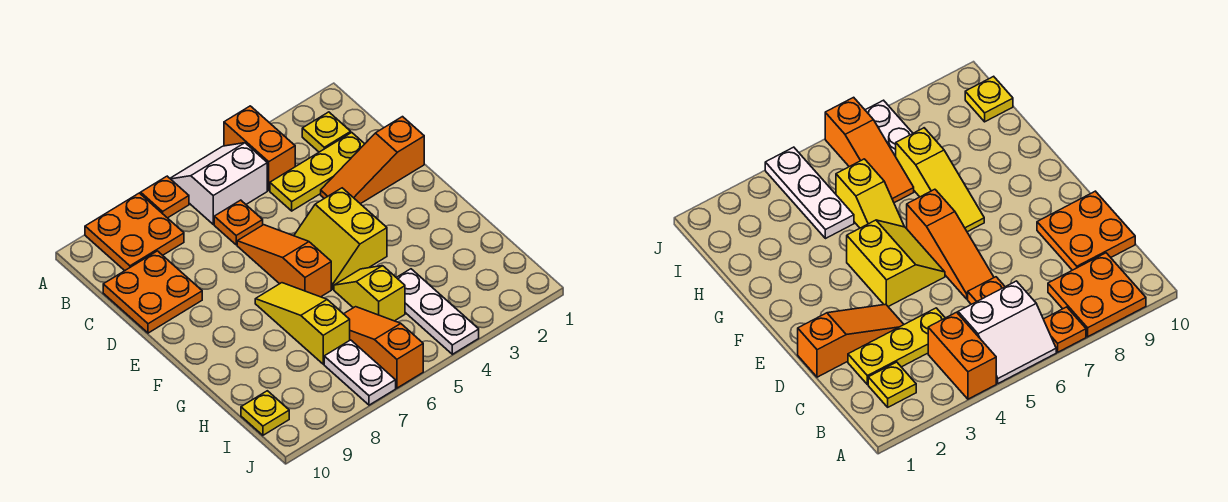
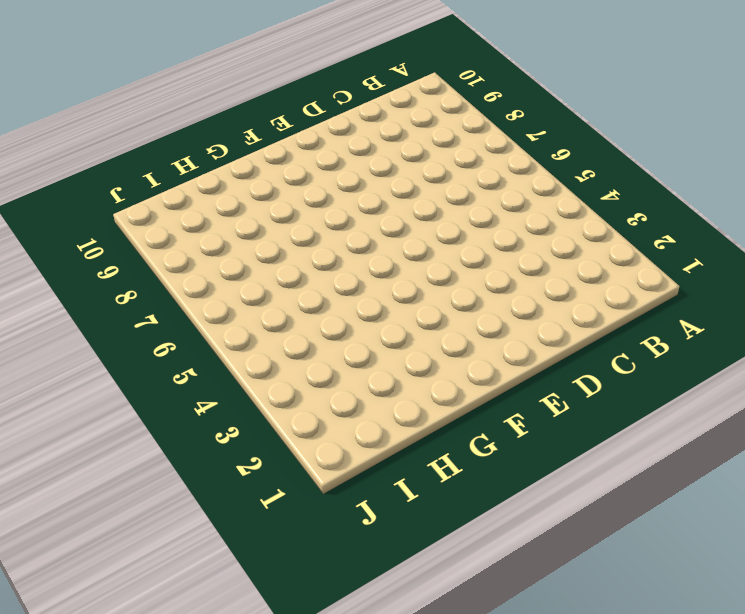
none -> orange brick A4:B4 level 1
none -> white slope A5:B6 level 1 top B
none -> orange plate A7 level 1

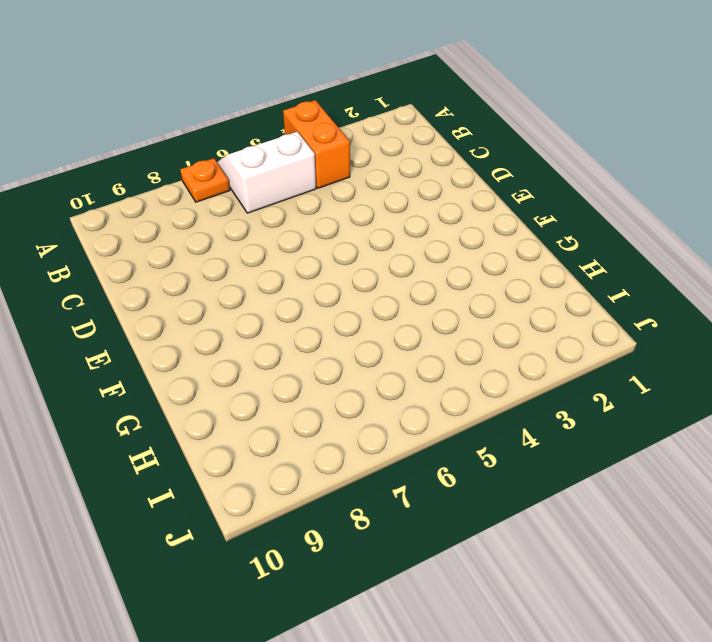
none -> orange plate A8:B9 level 1
none -> yellow plate B2 level 1
none -> yellow plate C2:C4 level 1

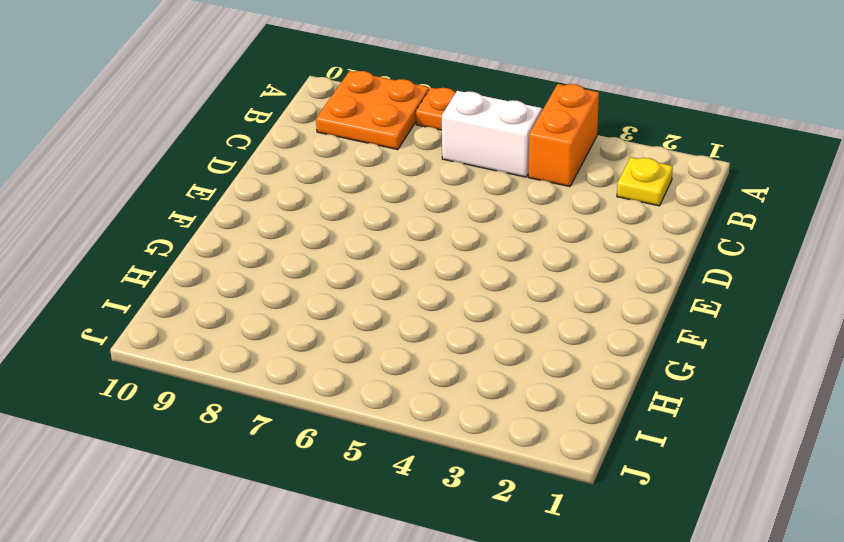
none -> yellow plate C2:C4 level 1
none -> orange plate C6 level 1
none -> orange plate C9:D10 level 1

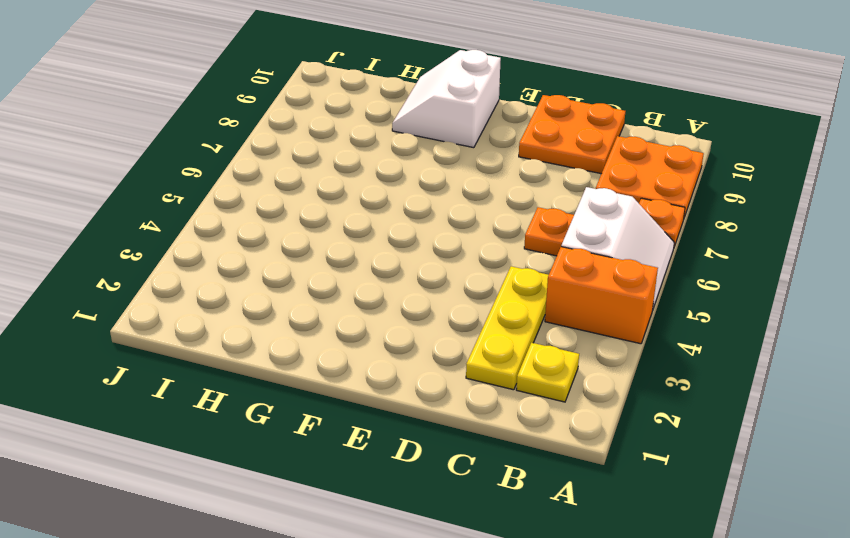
white slope F9:G10 level 1 top F -> none
none -> orange slope D1:D3 level 1 top 1
none -> orange slope D6:F6 level 1 top F
none -> yellow slope E4:F5 level 1 top 4

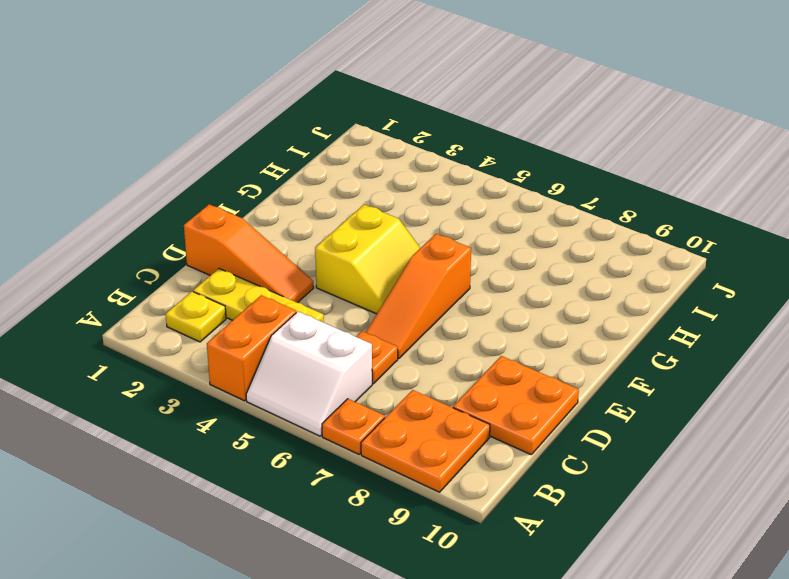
none -> yellow slope F7:H7 level 1 top H
none -> yellow slope G5:H5 level 1 top H
none -> white plate H4:J4 level 1

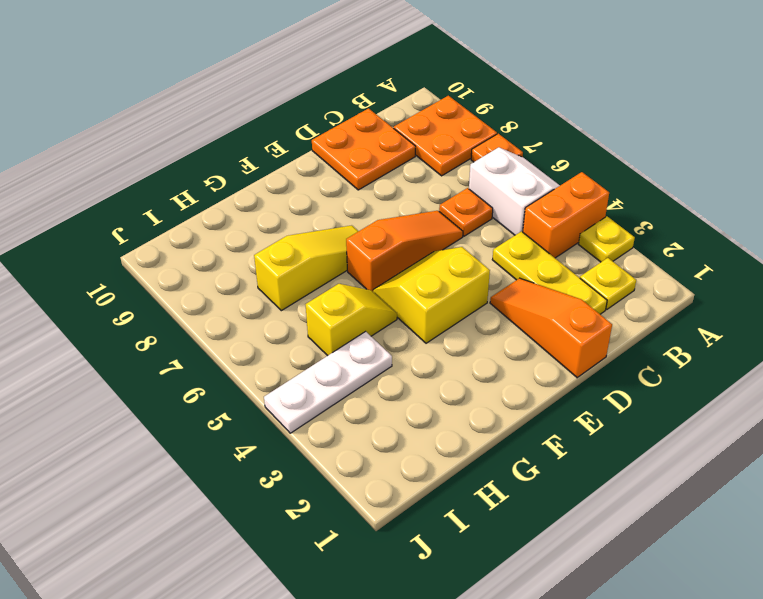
yellow plate A3 level 1 -> yellow plate I10 level 1
none -> orange slope H6:J6 level 1 top J
none -> white plate I7:J7 level 1

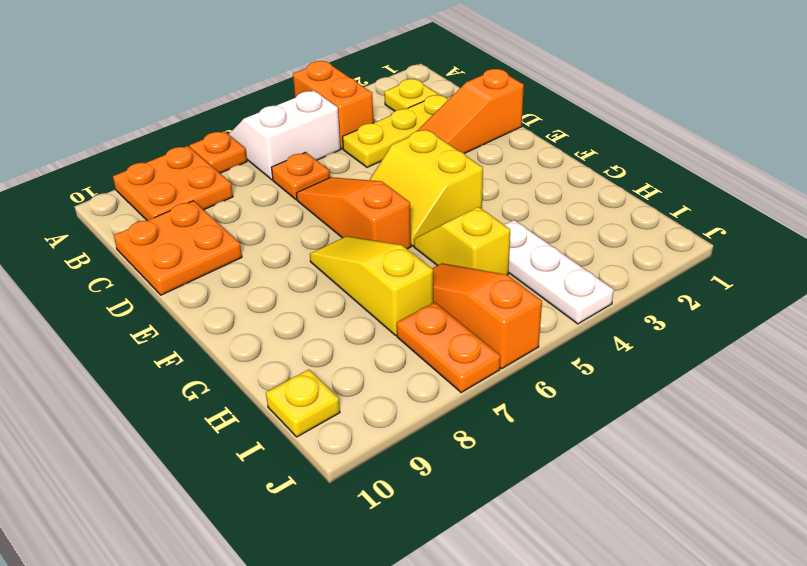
orange plate I7:J7 level 1 -> white plate I7:J7 level 1

